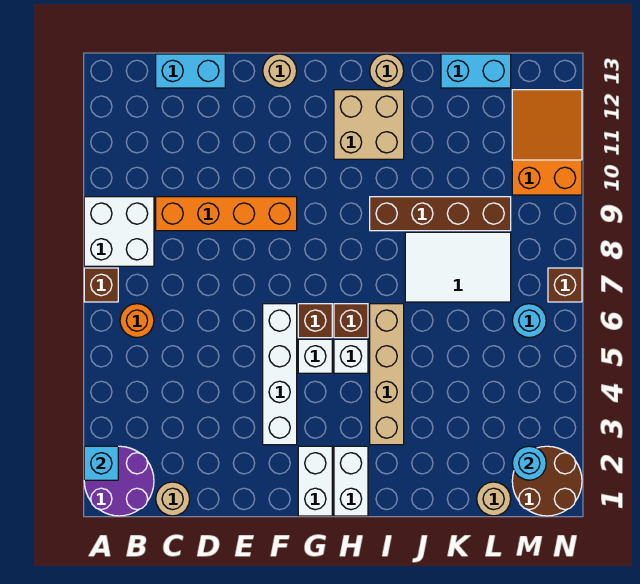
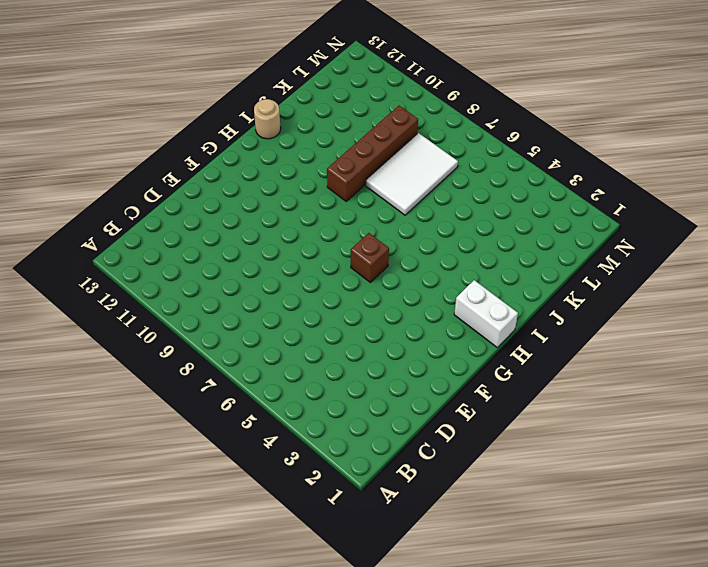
none -> purple round brick A1:B2 level 1
none -> brown brick A7 level 1
none -> white brick A8:B9 level 1

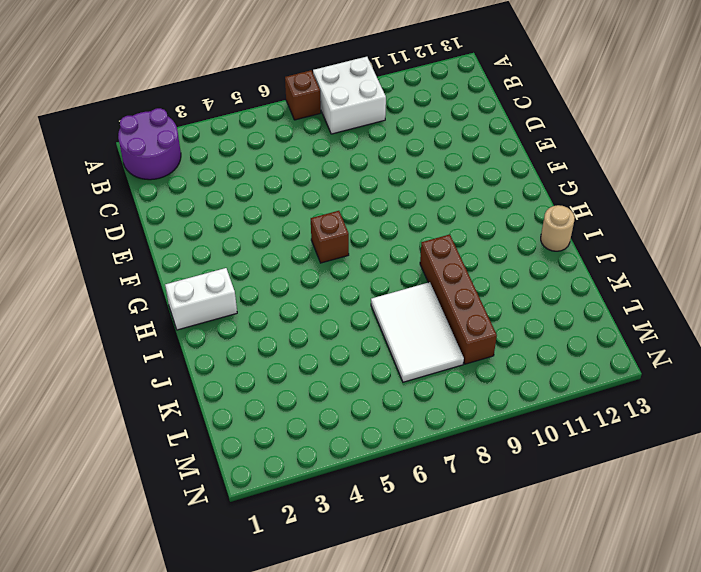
none -> orange round brick B6 level 1
none -> tan round brick C1 level 1
none -> orange brick C9:F9 level 1

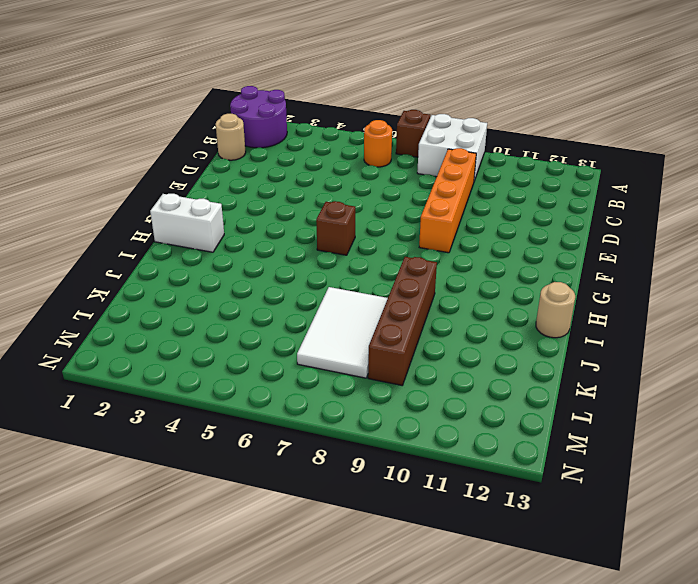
none -> cyan brick C13:D13 level 1
none -> white brick F3:F6 level 1
none -> tan round brick F13 level 1

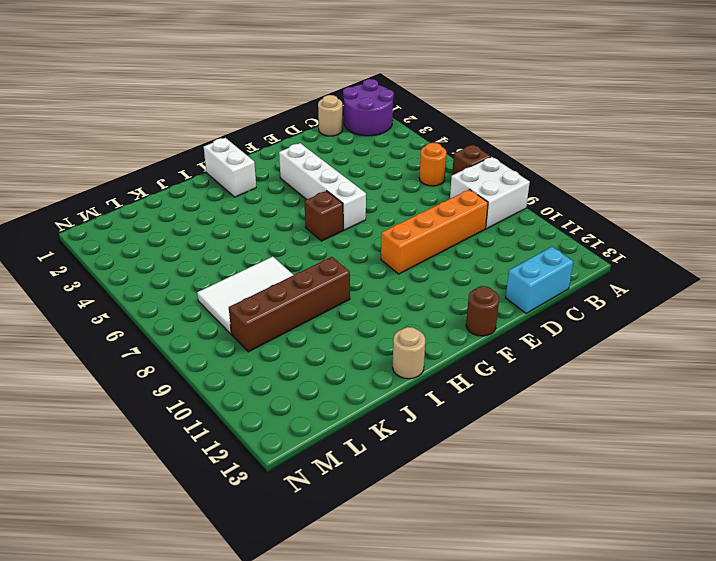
brown round brick F13 level 1 -> tan round brick F13 level 1
none -> white brick G1:G2 level 1
none -> white brick G5 level 1
none -> white brick H5 level 1

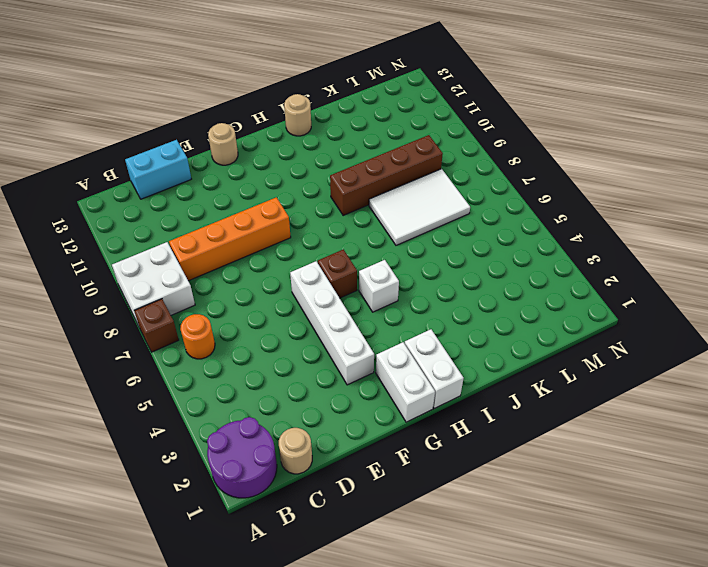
none -> white brick G5 level 1
none -> brown brick H6 level 1
none -> tan brick H11:I12 level 1

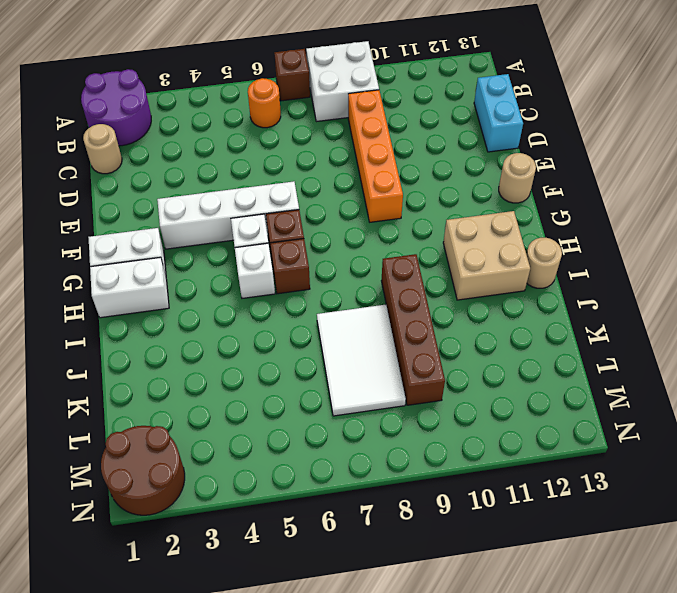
none -> tan brick I3:I6 level 1
none -> cyan brick K13:L13 level 1
none -> tan round brick L1 level 1

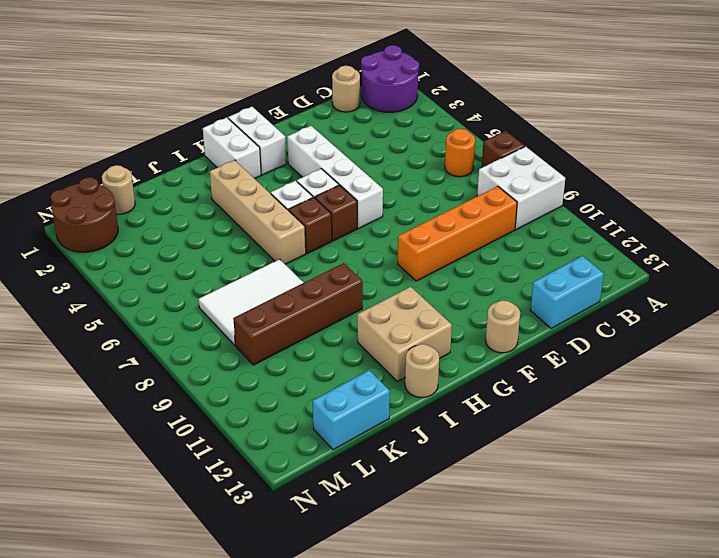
none -> cyan round brick M6 level 1
none -> orange slope M10:N12 level 1 top 10
none -> brown brick N7 level 1

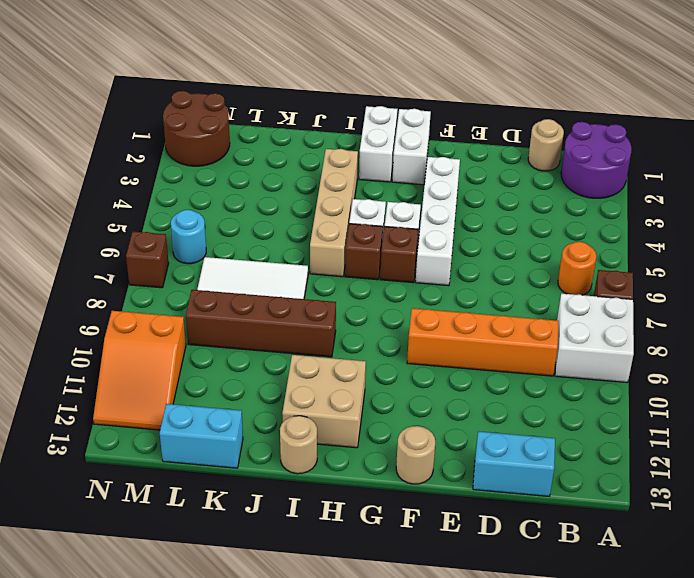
none -> tan round brick L1 level 1
none -> cyan brick A2 level 2
none -> cyan round brick M2 level 2

